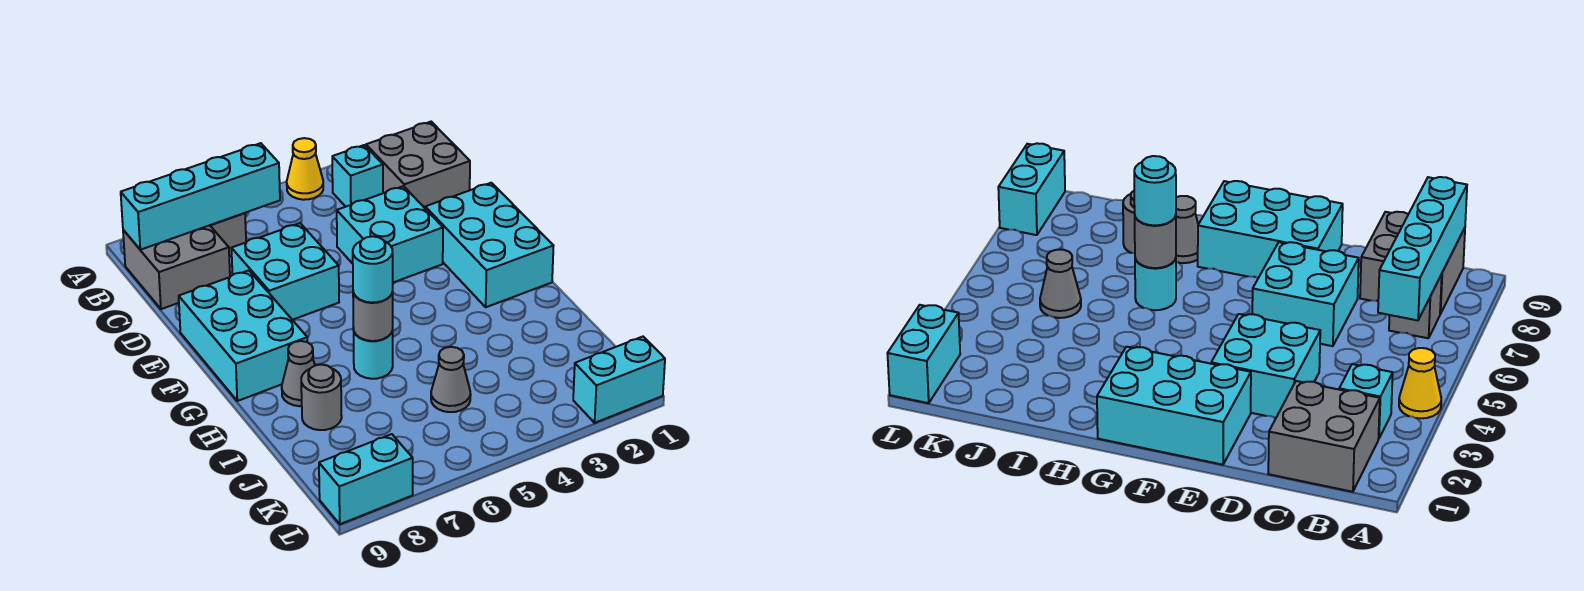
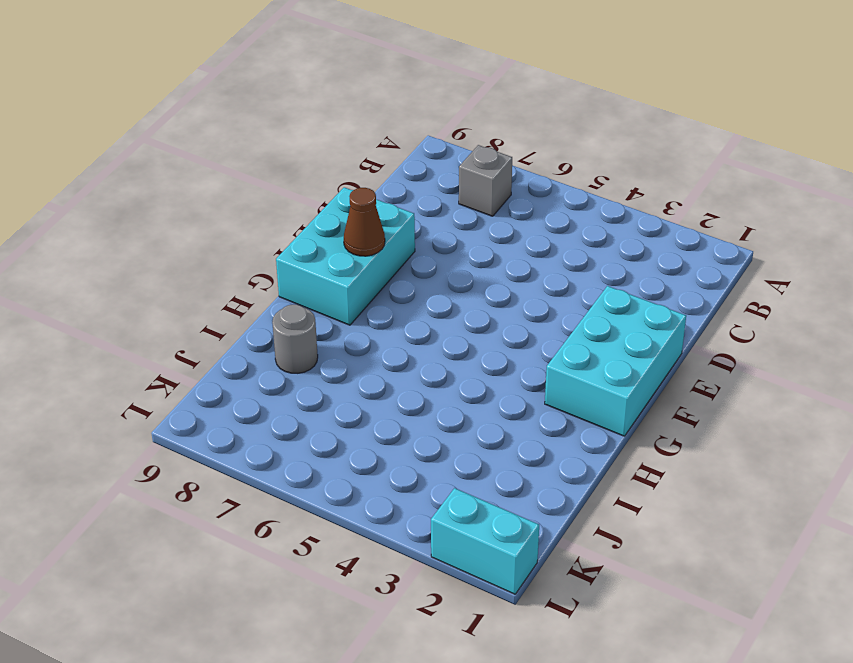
brown cone F8 level 2 -> none
none -> yellow cone A4 level 1
none -> grey brick B1:C2 level 1
none -> cyan brick B3 level 1

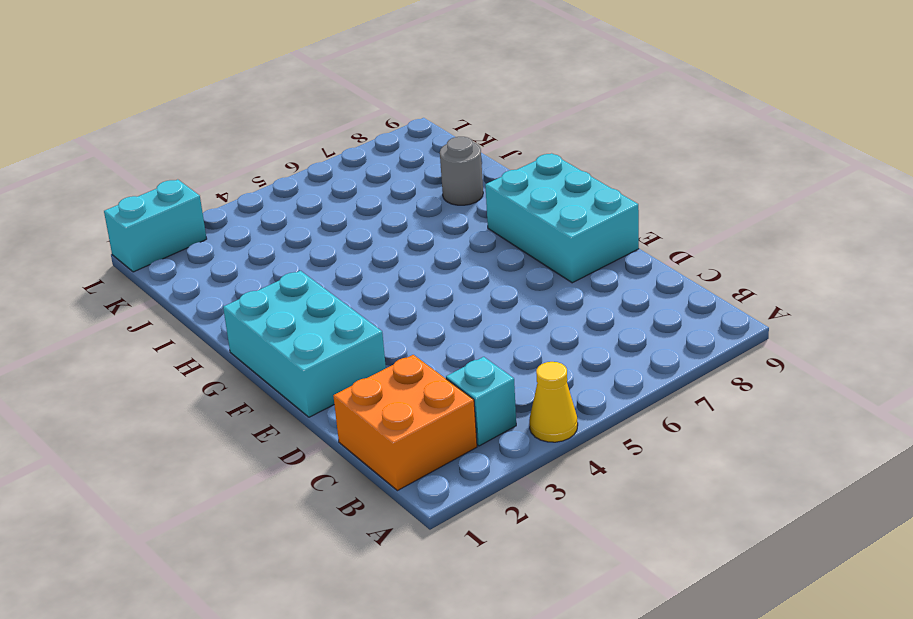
orange brick B1:C2 level 1 -> grey brick B1:C2 level 1
none -> grey brick B7 level 1
none -> grey brick B8:C9 level 1
none -> cyan brick D3:E4 level 1

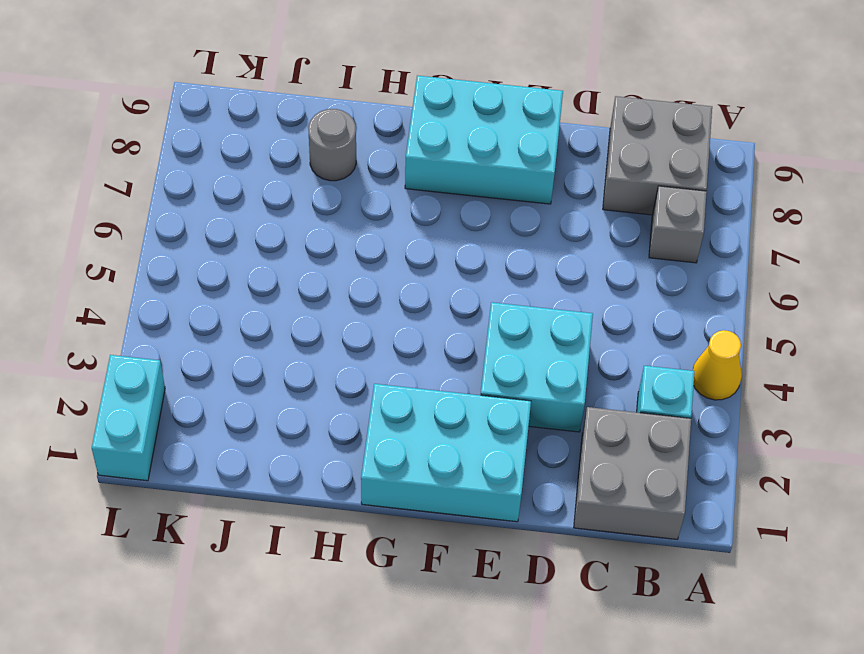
none -> cyan brick D6:E7 level 1
none -> cyan round brick H6 level 1
none -> grey cone H8 level 1

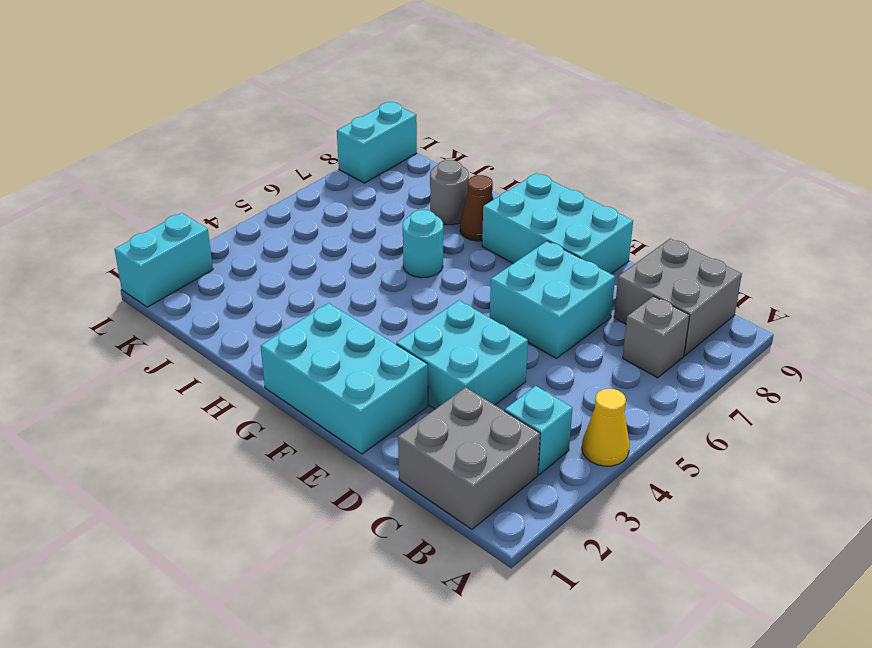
brown cone H8 level 1 -> grey cone H8 level 1
none -> grey cone J5 level 1
none -> cyan brick B6:B9 level 2
none -> grey round brick H6 level 2

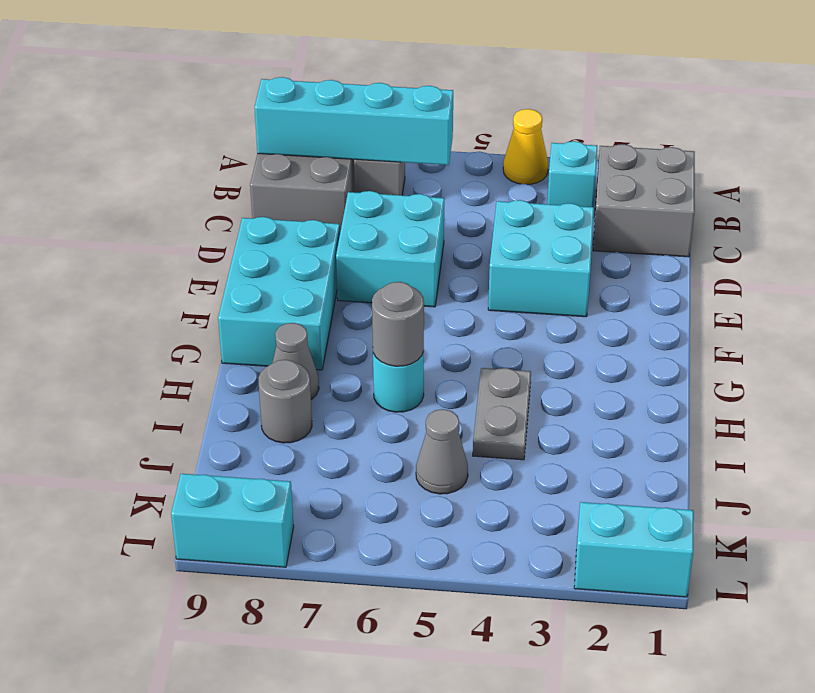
grey plate H4:I4 level 1 -> none
none -> cyan brick E1:G2 level 1
none -> cyan round brick H6 level 3

